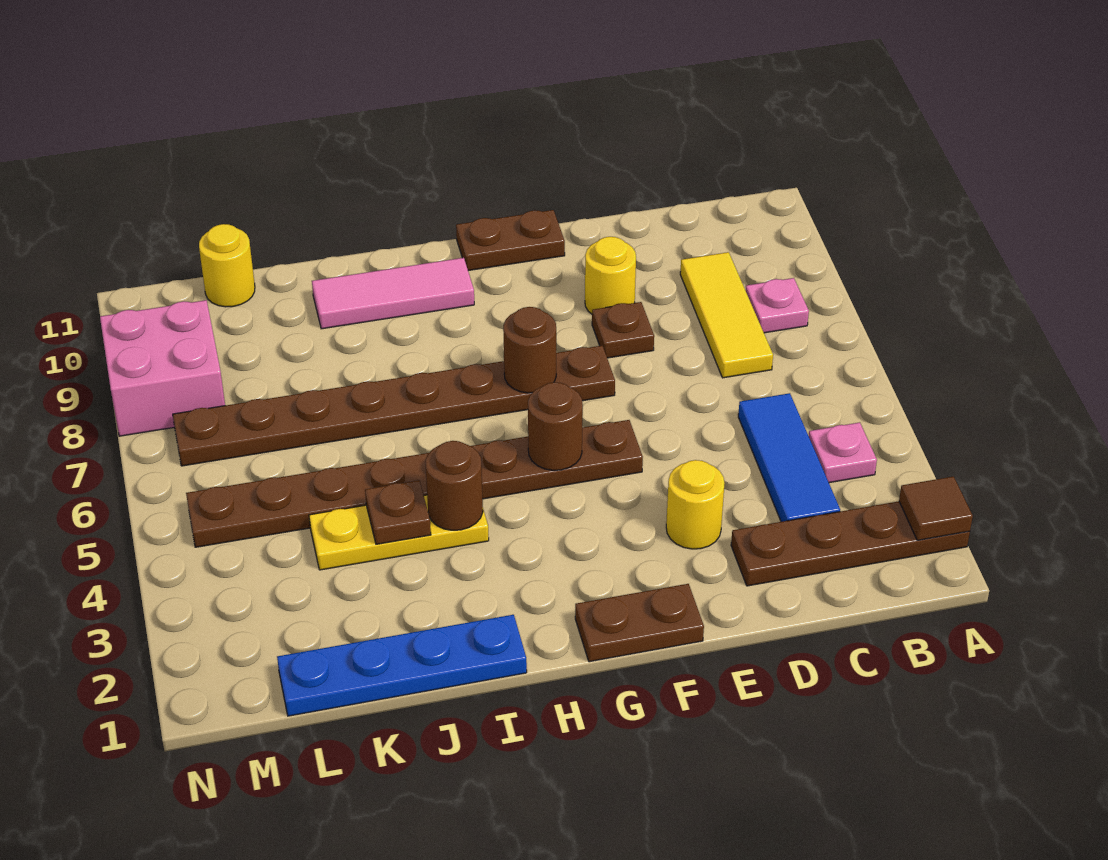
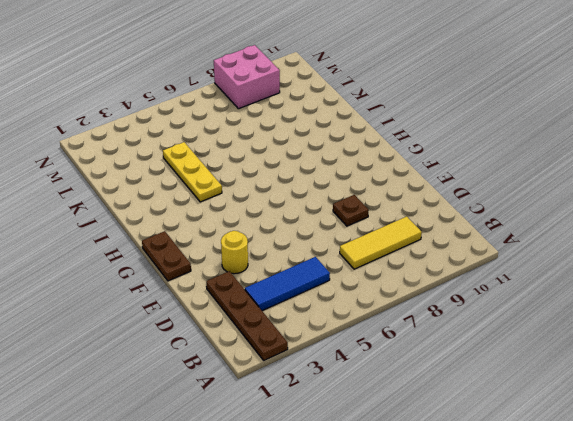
none -> pink plate B4 level 1
none -> pink plate B8 level 1
none -> yellow round brick E9 level 1

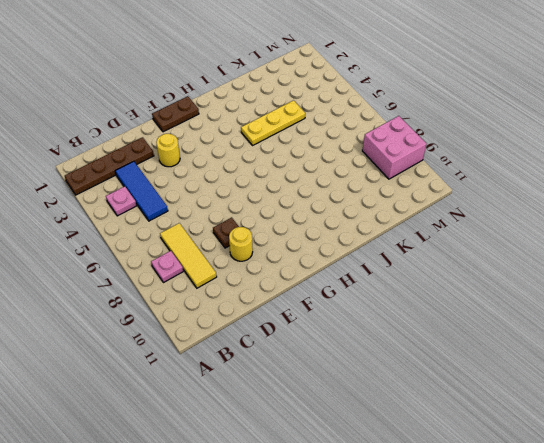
none -> brown plate F5:M5 level 1
none -> brown plate F7:M7 level 1
none -> brown plate F11:G11 level 1

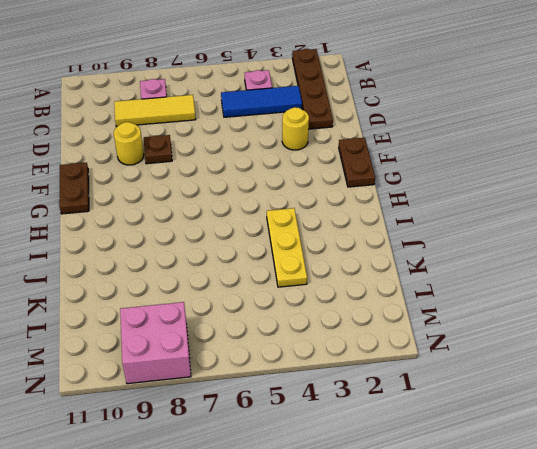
none -> brown plate F5:M5 level 1
none -> brown plate F7:M7 level 1
none -> pink tile H10:J10 level 1

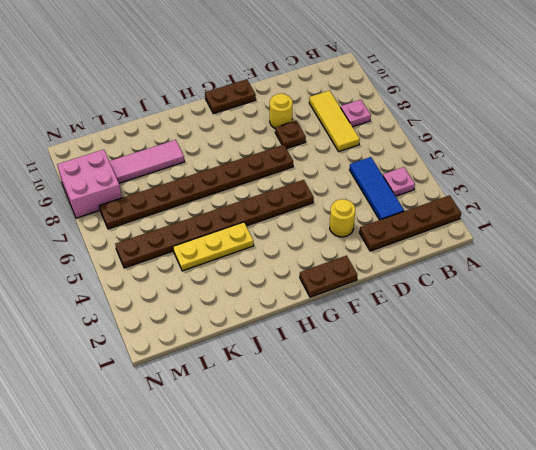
pink tile J9:L9 level 1 -> pink tile H10:J10 level 1
none -> blue plate I1:L1 level 1
none -> yellow round brick L11 level 1
none -> brown tile A2 level 2

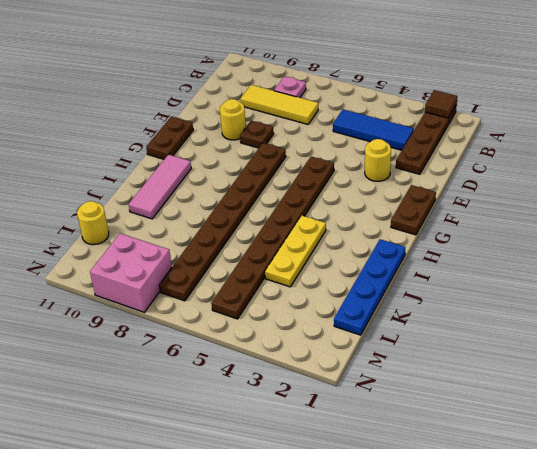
none -> pink plate B4 level 1
none -> brown round brick G5 level 2
none -> brown round brick G7 level 2

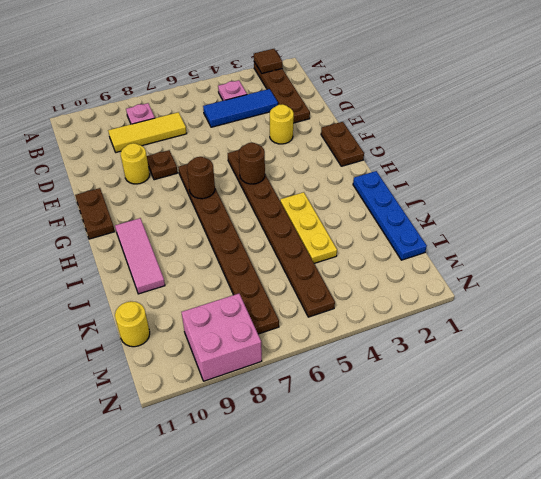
none -> brown round brick I4 level 2
none -> brown plate J4 level 2

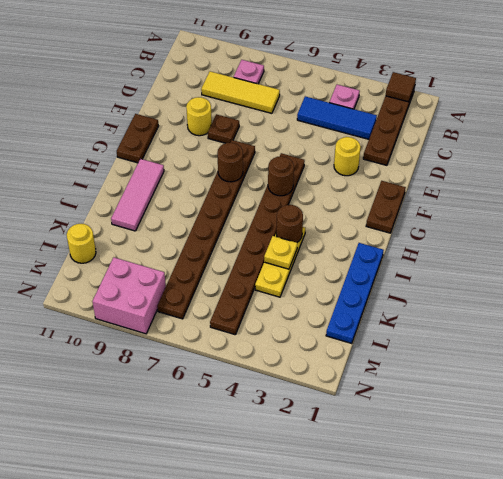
yellow plate J4 level 2 -> brown plate J4 level 2

